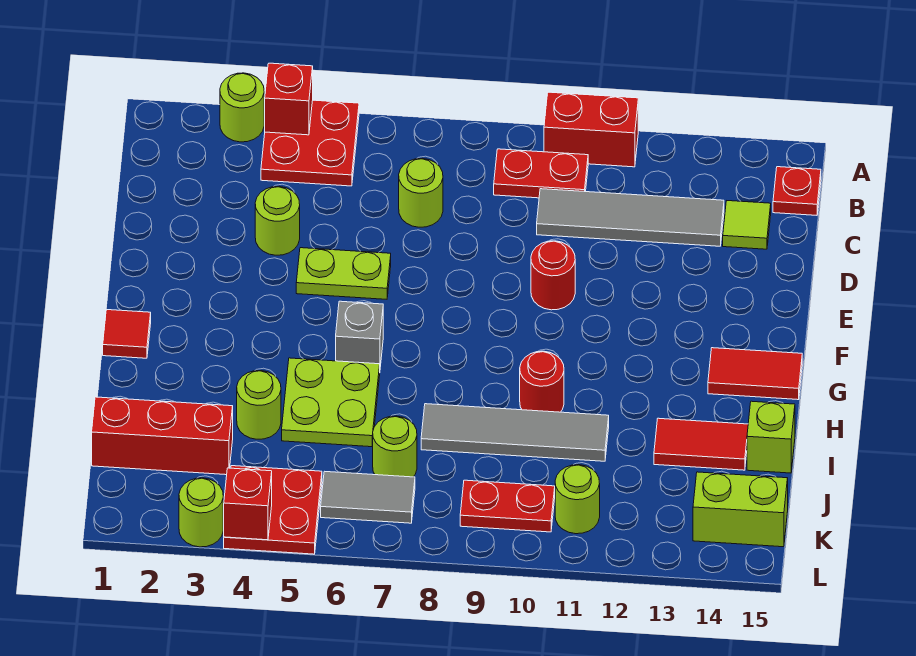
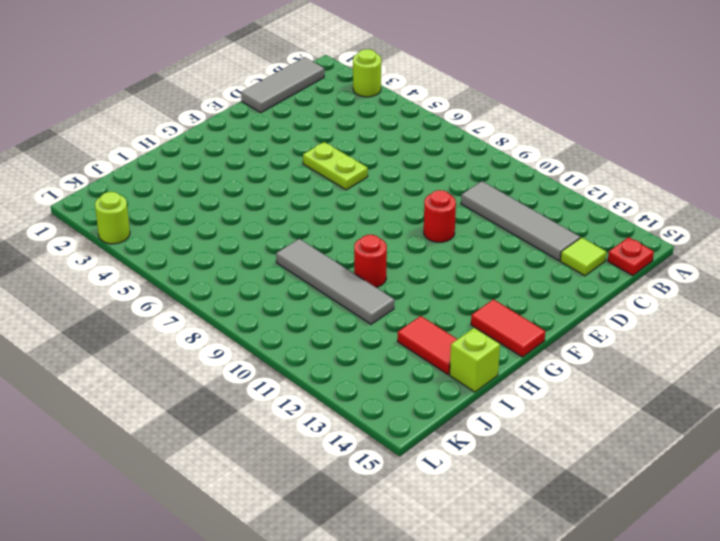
grey tile B1:D1 level 1 -> none
none -> red plate A4:B5 level 1
none -> red brick A10:A11 level 1
none -> red plate B9:B10 level 1
none -> lime round brick C7 level 1

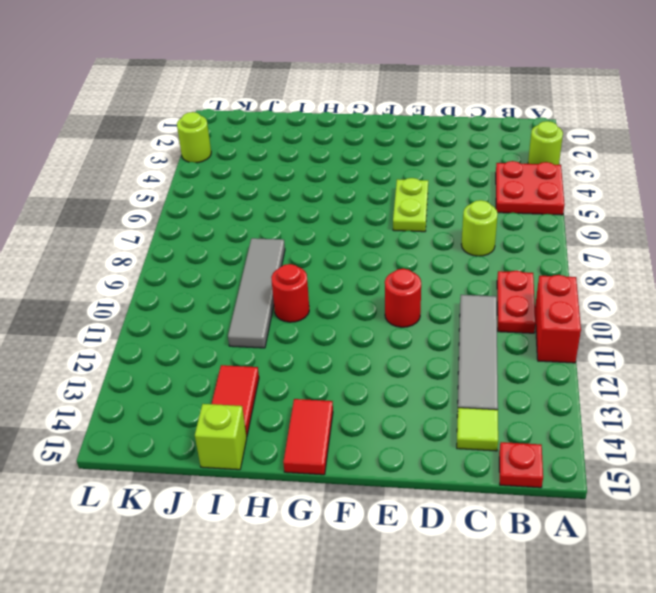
none -> lime round brick D4 level 1
none -> red tile G1 level 1
none -> grey brick G6 level 1
none -> lime plate H5:I6 level 1

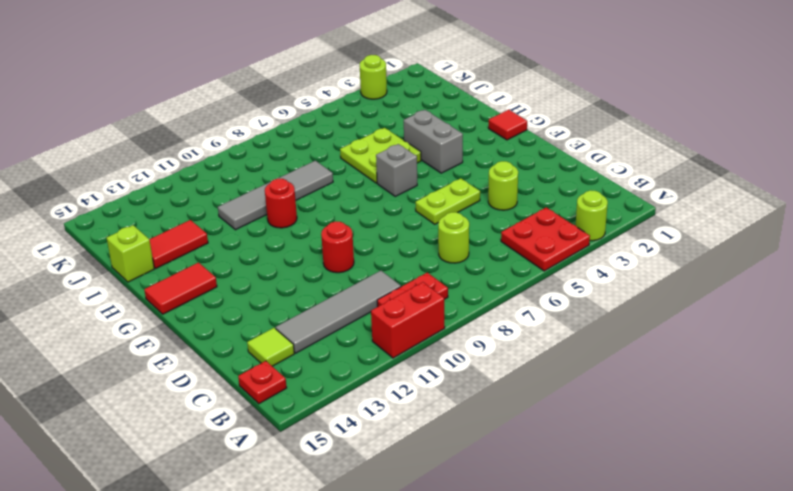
grey brick G4:H4 level 1 -> none
none -> lime round brick I4 level 1
none -> red brick J1:J3 level 1
none -> lime round brick J7 level 1
none -> red plate K4:L5 level 1

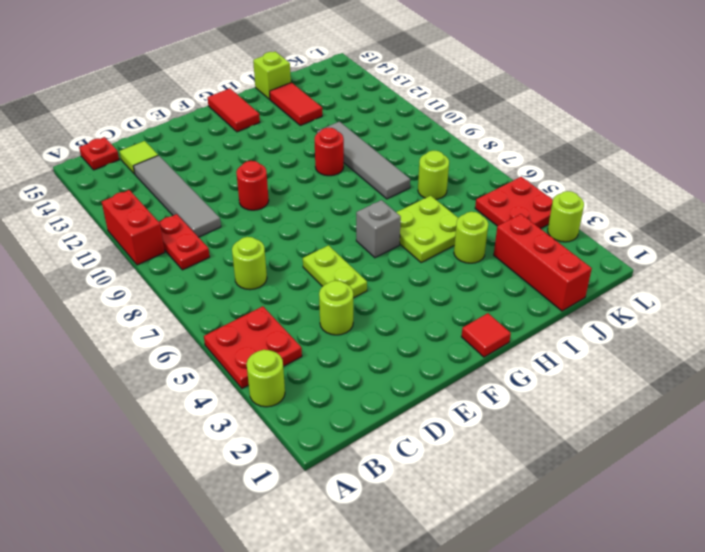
none -> grey tile K6:K7 level 1
none -> red plate K9:K10 level 1
none -> lime round brick K11 level 1
none -> lime brick K14:K15 level 1

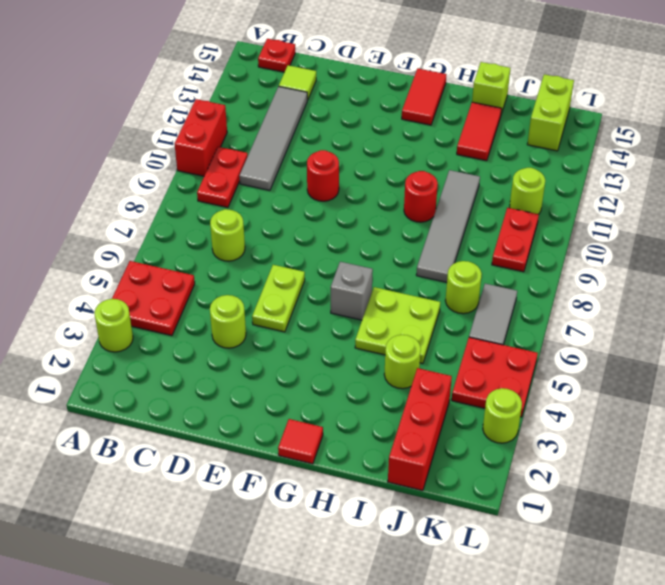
none -> red brick A4 level 2
none -> red brick L4 level 2

